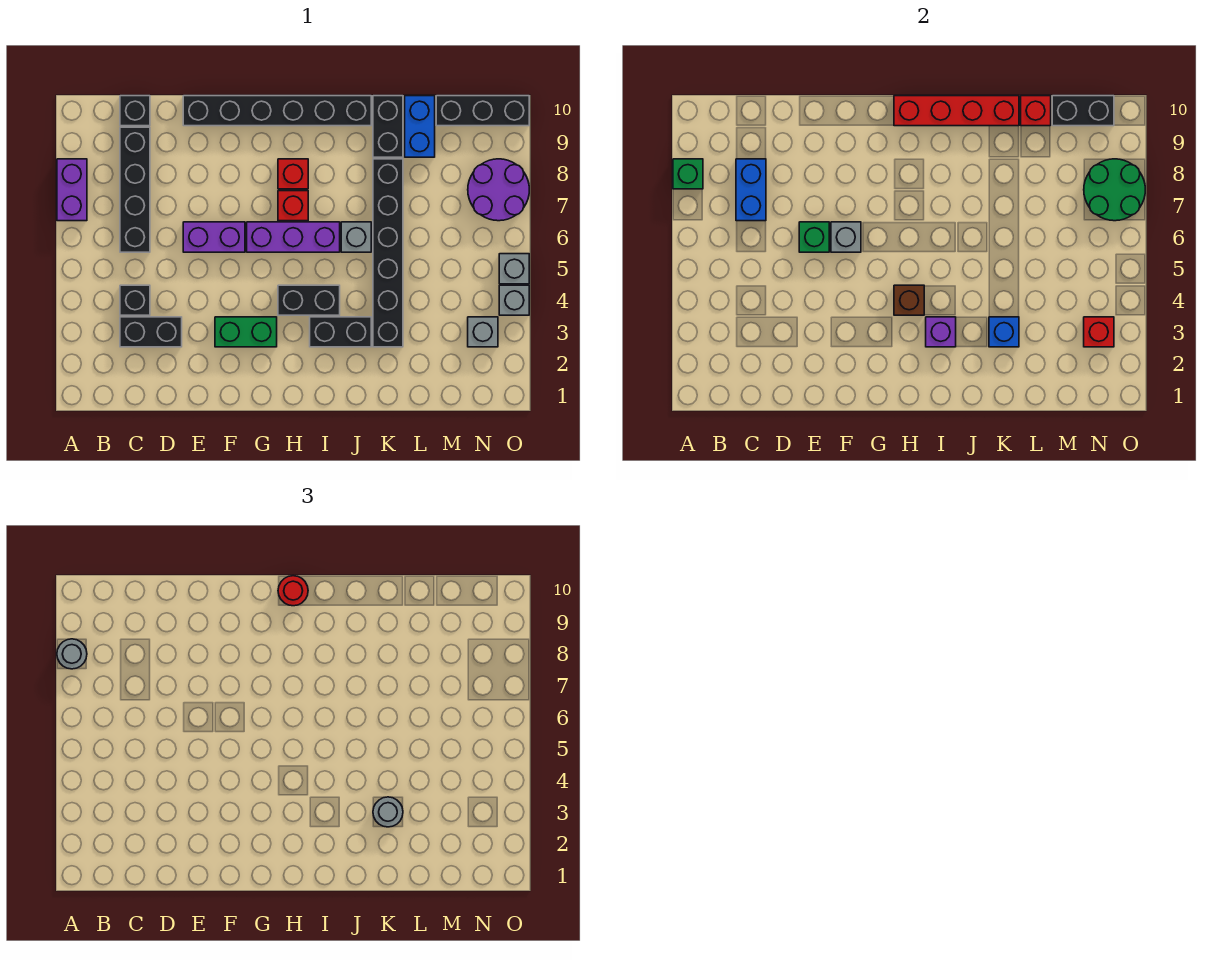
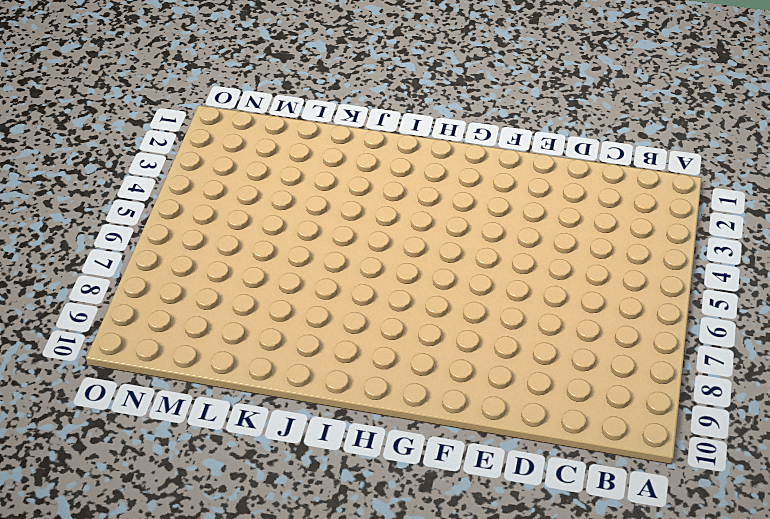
none -> purple brick A7:A8 level 1
none -> black brick C3:D3 level 1
none -> black brick C4 level 1
none -> black brick C6:C9 level 1

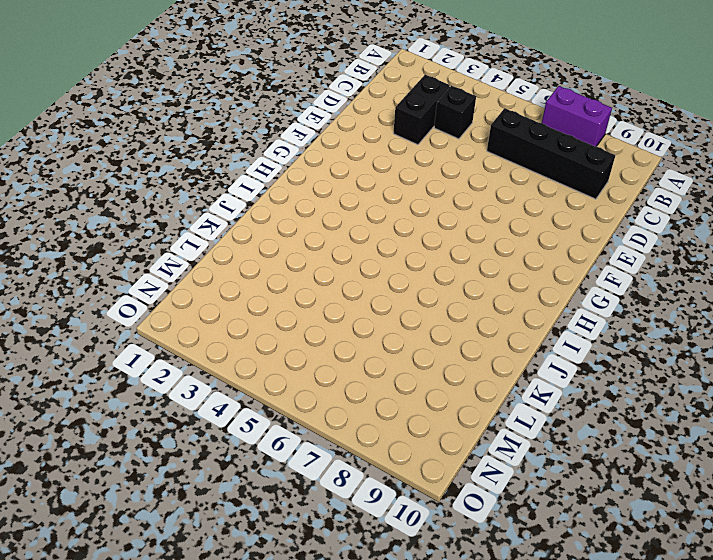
none -> black brick C10 level 1
none -> purple brick E6:F6 level 1
none -> black brick E10:J10 level 1
none -> green brick F3:G3 level 1

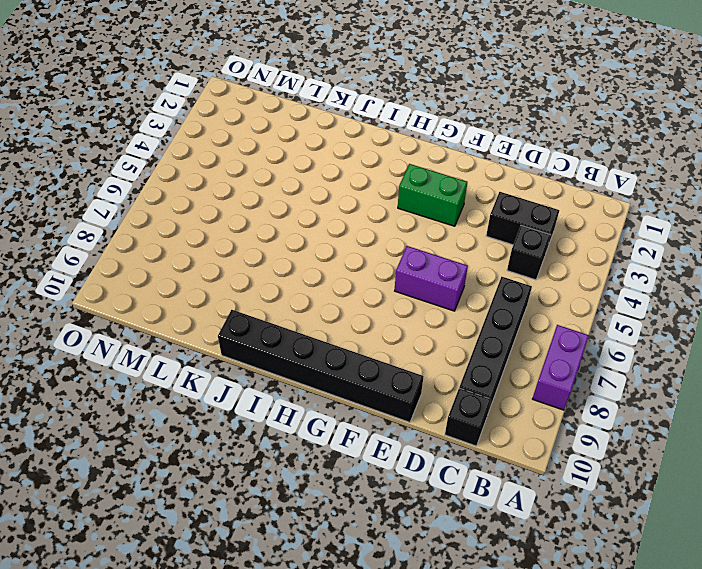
none -> purple brick G6:I6 level 1
none -> black brick H4:I4 level 1
none -> red brick H7 level 1
none -> red brick H8 level 1

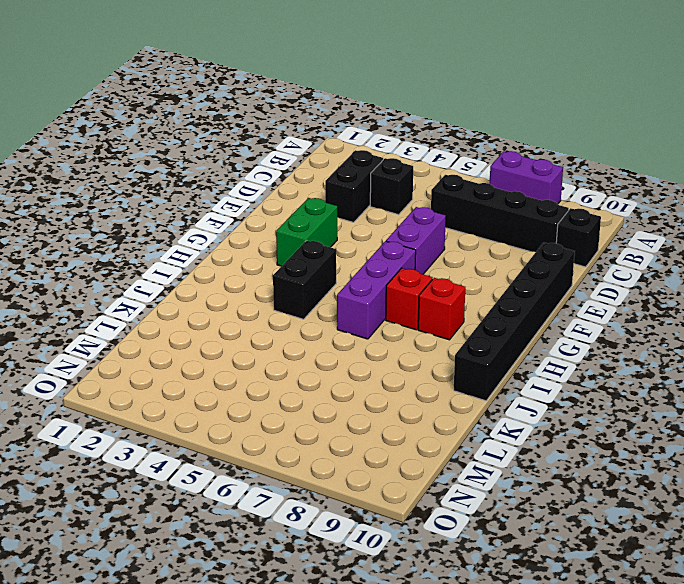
none -> black brick I3:J3 level 1
none -> grey brick J6 level 1
none -> black brick K3:K8 level 1
none -> black brick K9:K10 level 1

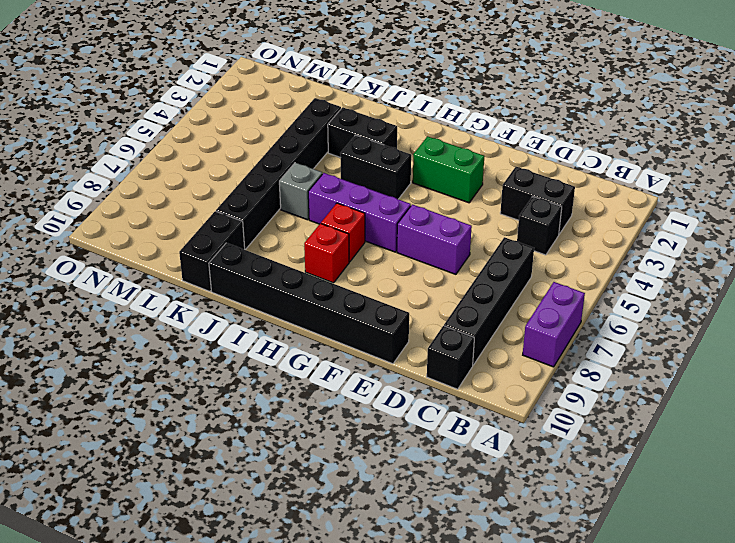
none -> blue brick L9:L10 level 1
none -> black brick M10:O10 level 1
none -> grey brick N3 level 1
none -> purple round brick N7:O8 level 1

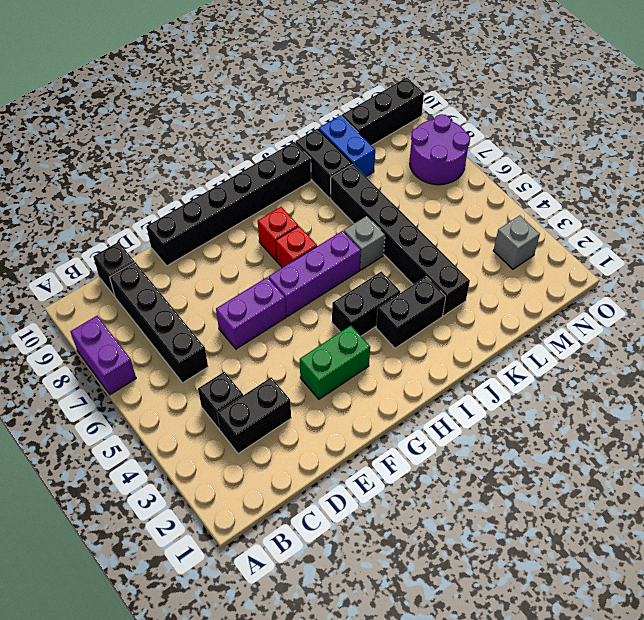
none -> grey brick O4 level 1
none -> grey brick O5 level 1
none -> green brick A8 level 2
none -> blue brick C7:C8 level 2

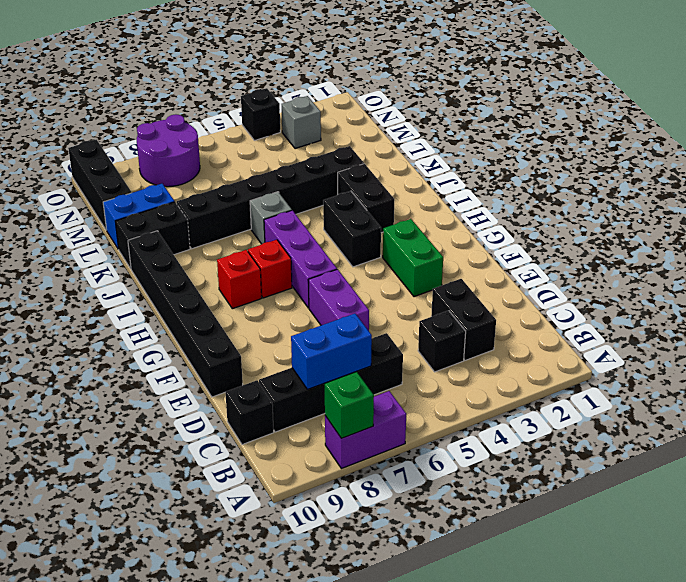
black brick O4 level 1 -> grey brick O4 level 1
none -> grey brick O5 level 1
none -> green brick E6 level 2
none -> grey brick F6 level 2
none -> brown brick H4 level 2

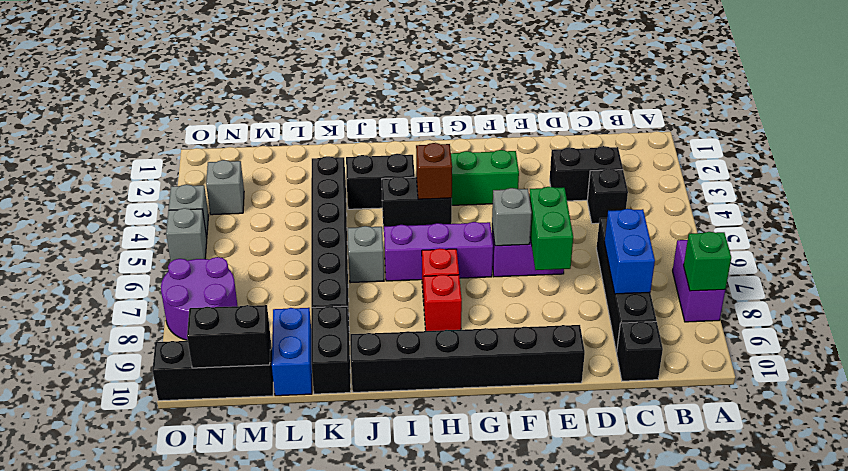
green brick E6:E7 level 2 -> green brick E6 level 2
none -> red brick H10:K10 level 2
none -> purple brick I3 level 2
none -> blue brick K3 level 2
none -> red brick L10 level 2

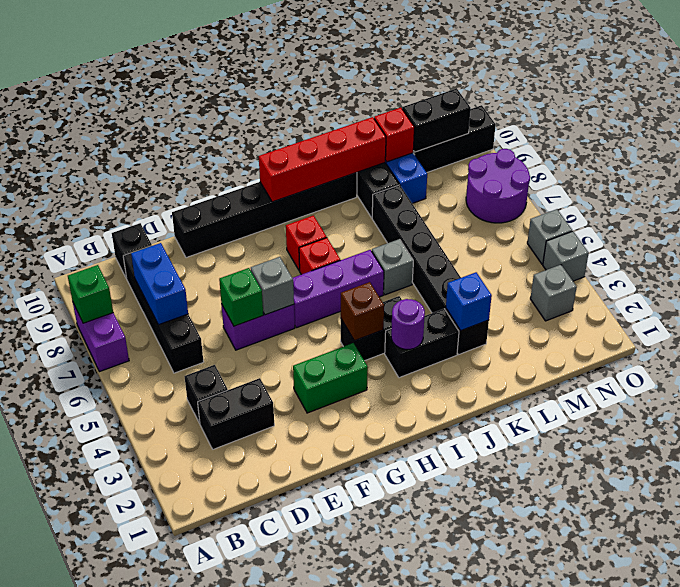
purple round brick I3 level 2 -> purple brick I3 level 2
none -> red brick N3 level 2
none -> green round brick N7:O8 level 2
none -> grey round brick A8 level 3
none -> red round brick H10 level 3

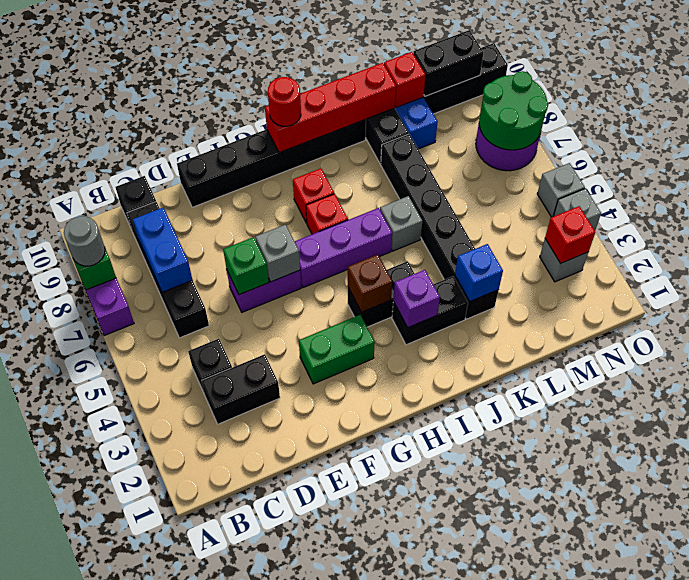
none -> grey round brick K3 level 3

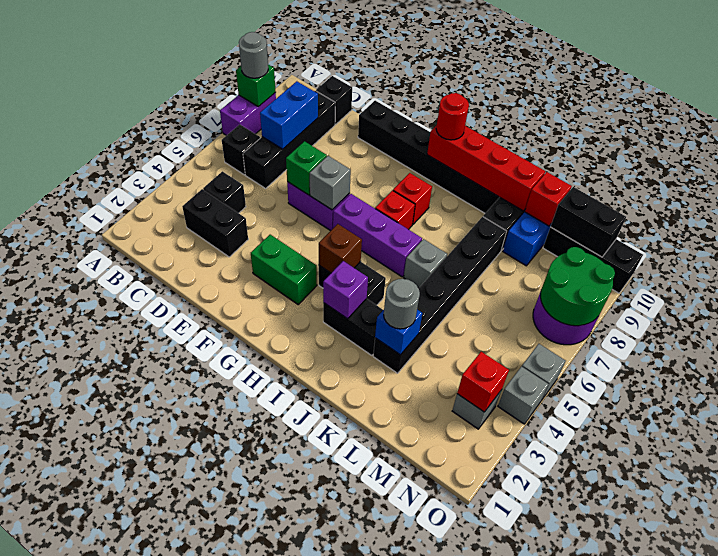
black brick B6 level 1 -> none

